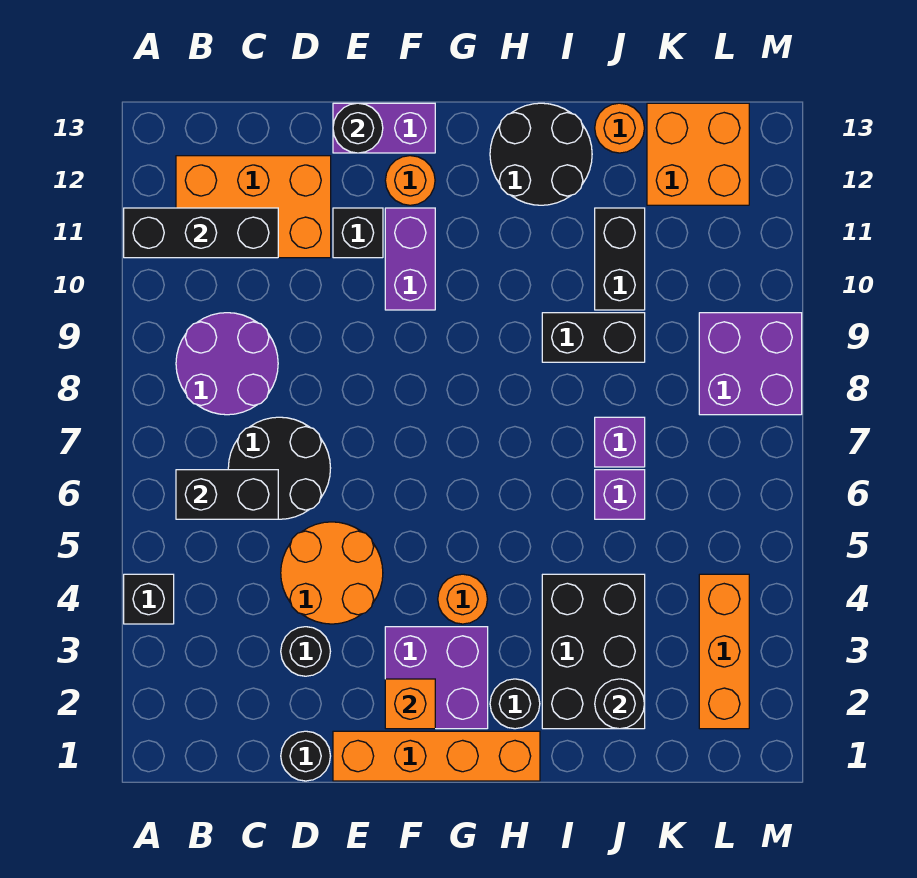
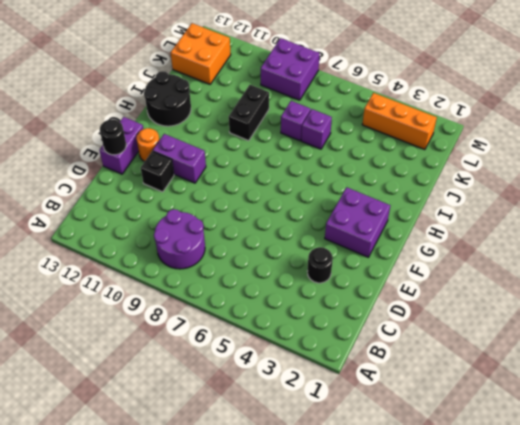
none -> black brick A4 level 1
none -> orange brick B11:D12 level 1
none -> black round brick C6:D7 level 1
none -> black round brick D1 level 1

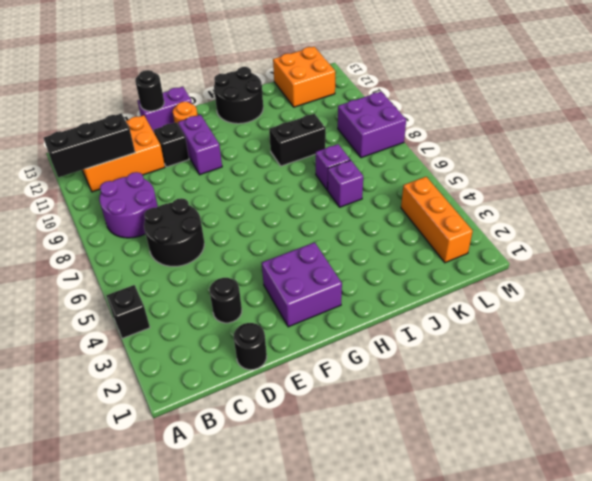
none -> orange round brick D4:E5 level 1
none -> orange brick E1:H1 level 1
none -> orange round brick G4 level 1
none -> black round brick H2 level 1

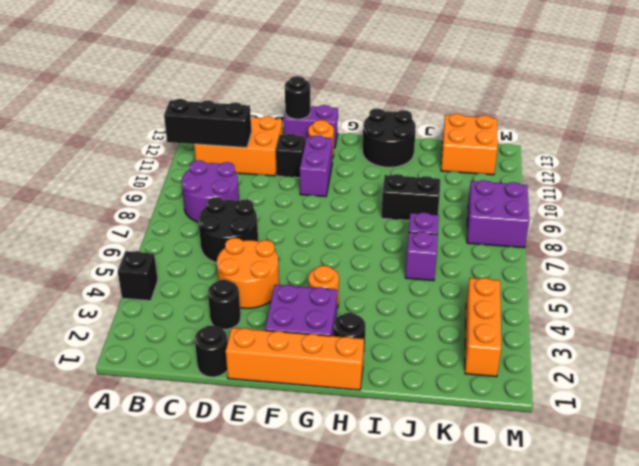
none -> black brick I2:J4 level 1
none -> black brick J10:J11 level 1
none -> orange round brick J13 level 1
none -> black brick B6:C6 level 2

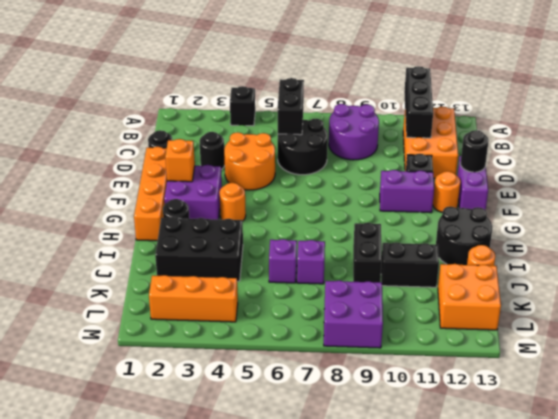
none -> black round brick J2 level 2

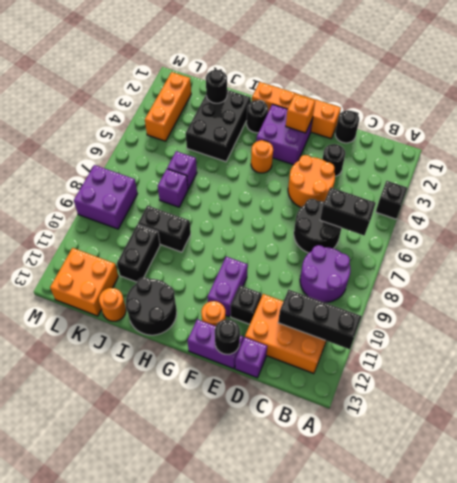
purple brick D13 level 1 -> none

